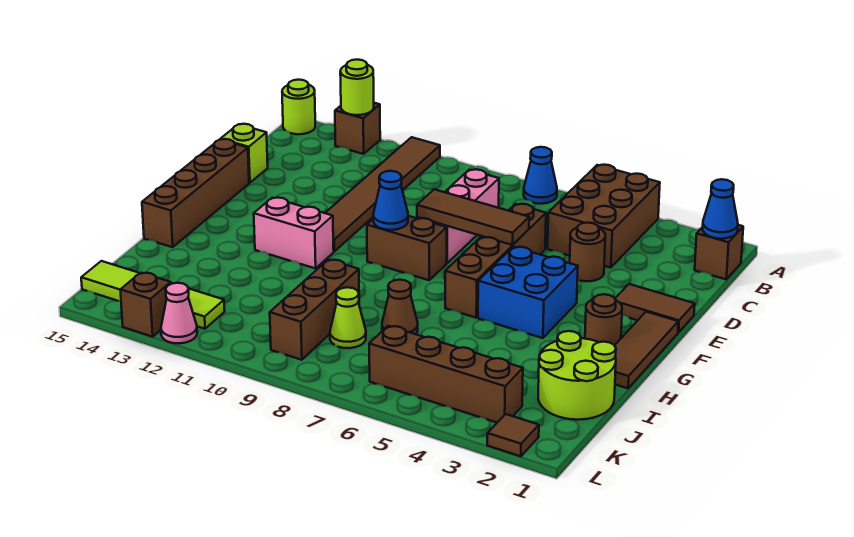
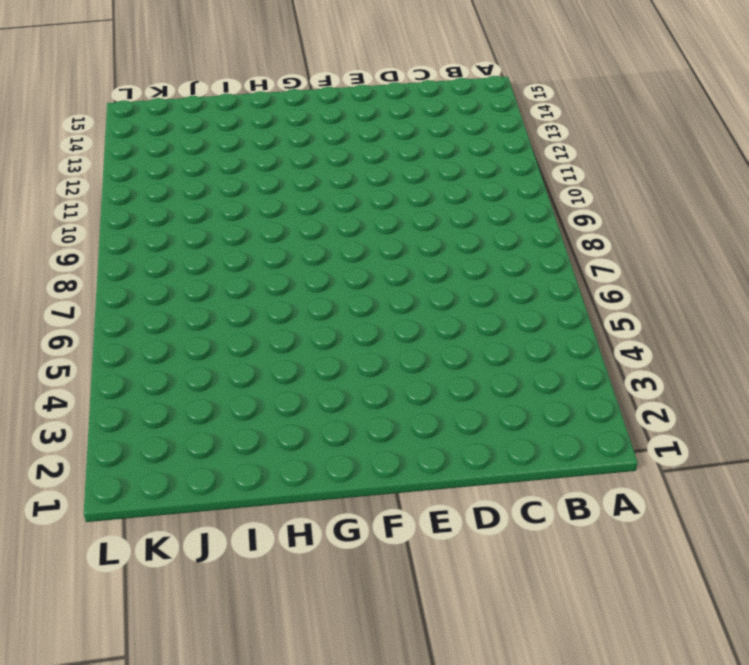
none -> brown brick A4:C5 level 1
none -> blue cone A7 level 1
none -> brown tile A11:F11 level 1
none -> brown brick A13 level 1

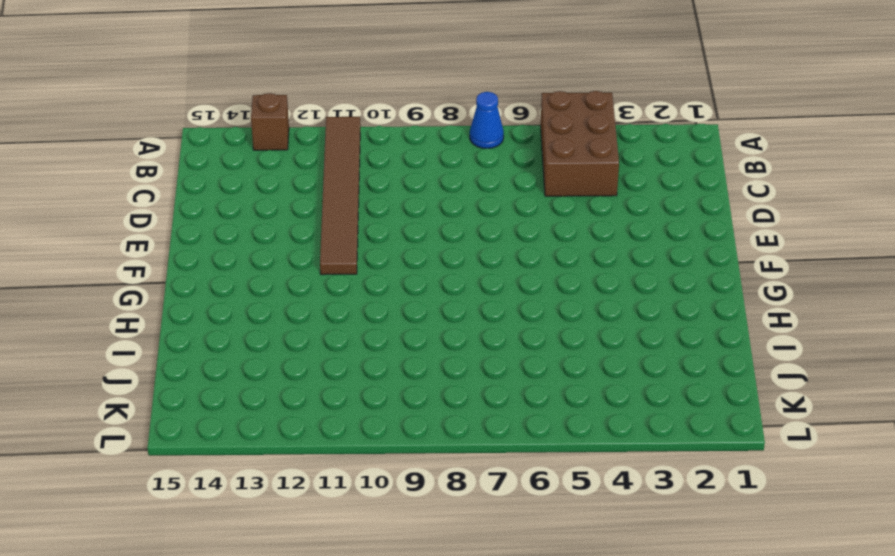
none -> lime round brick A15 level 1
none -> brown brick B1 level 1
none -> pink brick C8:E8 level 1
none -> brown round brick D4 level 1

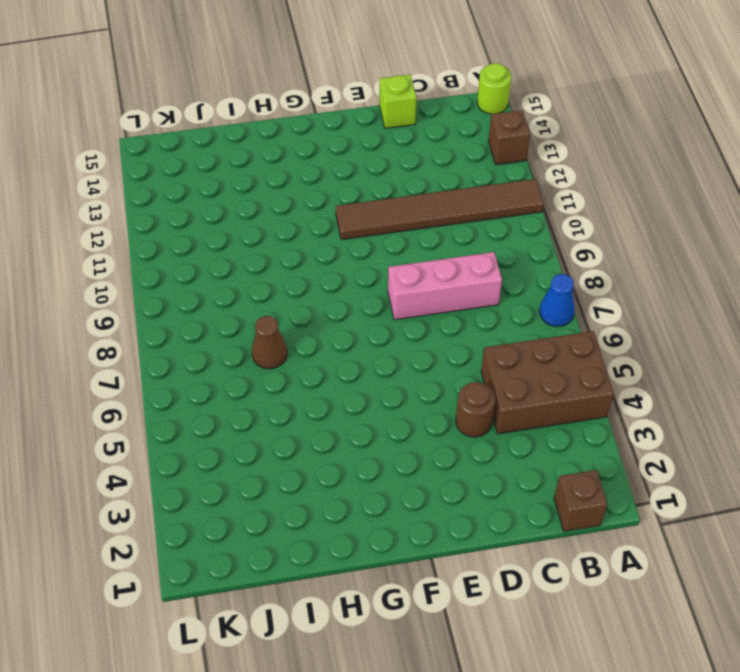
none -> brown brick D6:G6 level 1
none -> brown tile E1:E2 level 1
none -> brown brick E15:H15 level 1
none -> brown tile F1:H1 level 1

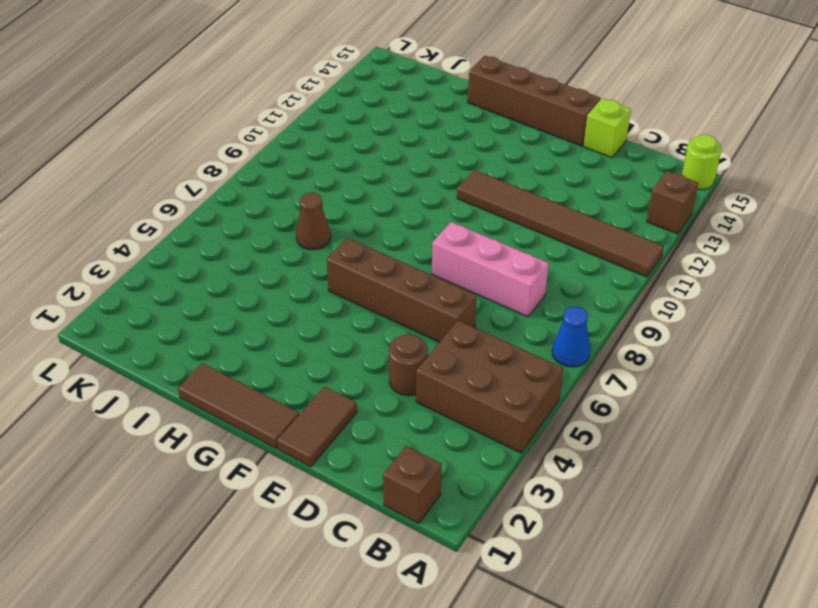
none -> blue brick F4:G5 level 1
none -> brown brick F8:F9 level 1
none -> brown round brick G2 level 1
none -> pink brick G11:G12 level 1

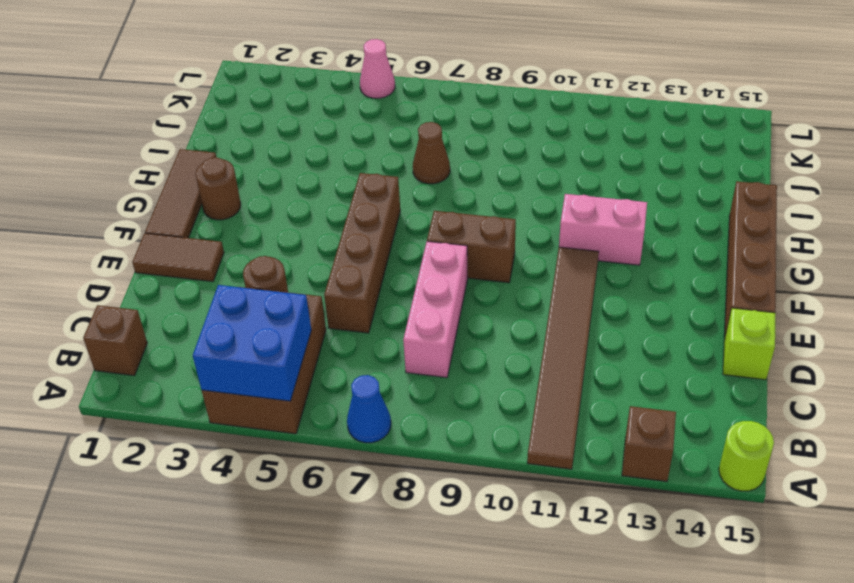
blue brick A4:B5 level 2 -> blue brick F4:G5 level 1
pink cone L5 level 1 -> pink cone L12 level 1
none -> lime round brick I1:J2 level 1
none -> brown brick I9:K9 level 1
none -> lime cone J8 level 1
none -> brown brick K3:K6 level 1

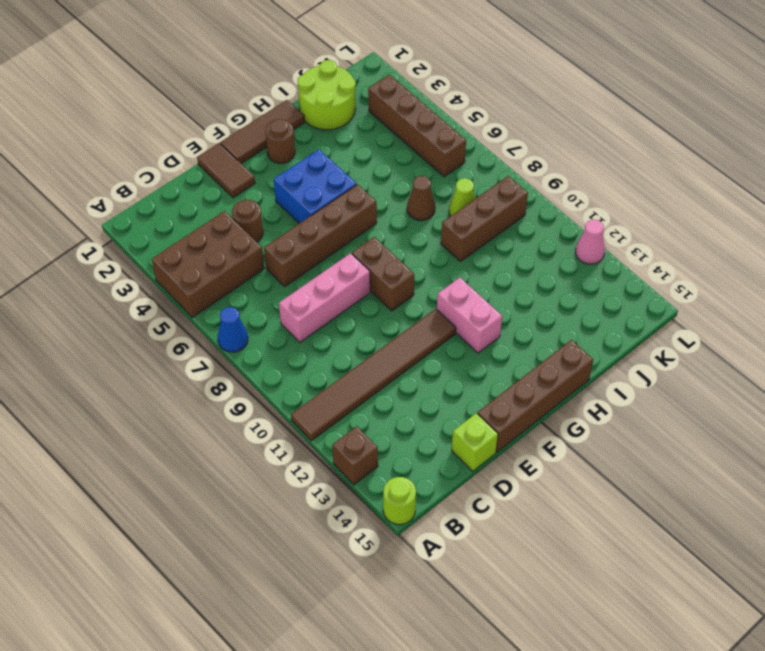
none -> brown brick B1 level 1
none -> lime tile K12:K15 level 1
none -> brown tile L2 level 1
none -> brown brick L13 level 1

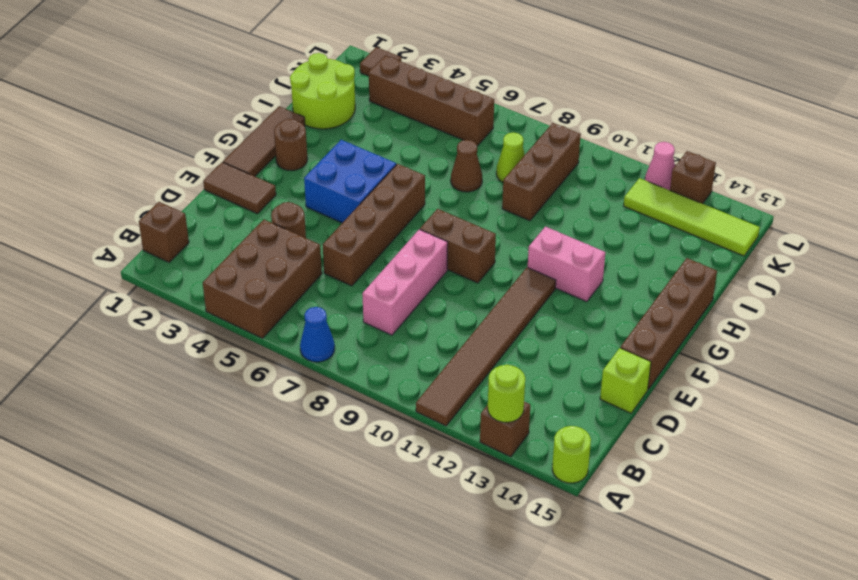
none -> blue cone B1 level 2
none -> brown tile E6:E8 level 2
none -> blue cone F9 level 2

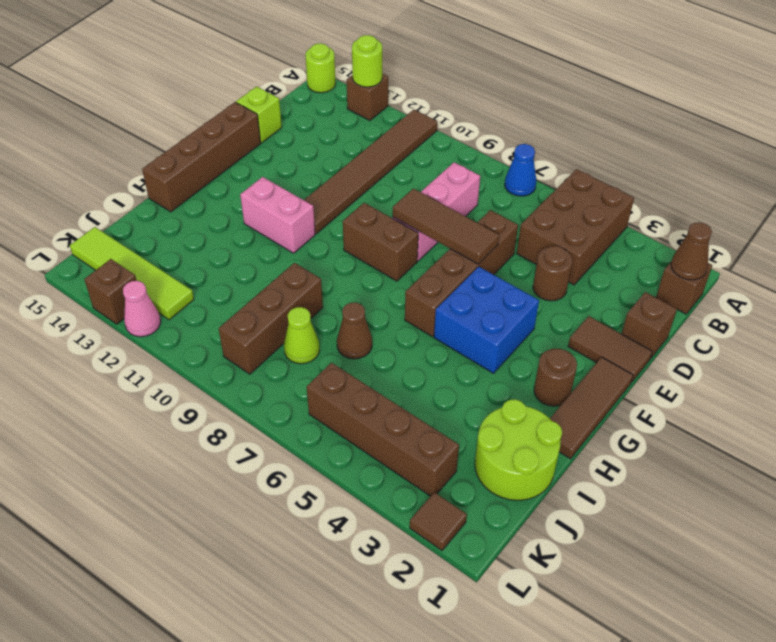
brown cone B1 level 2 -> blue cone B1 level 2
brown brick D1 level 1 -> none
none -> blue cone F9 level 2

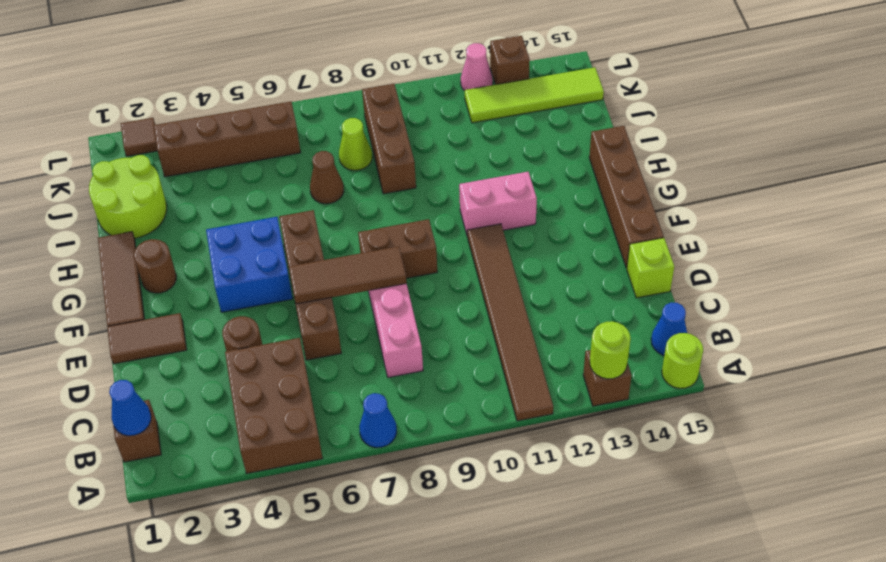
blue cone B15 level 1 -> blue cone F9 level 2

